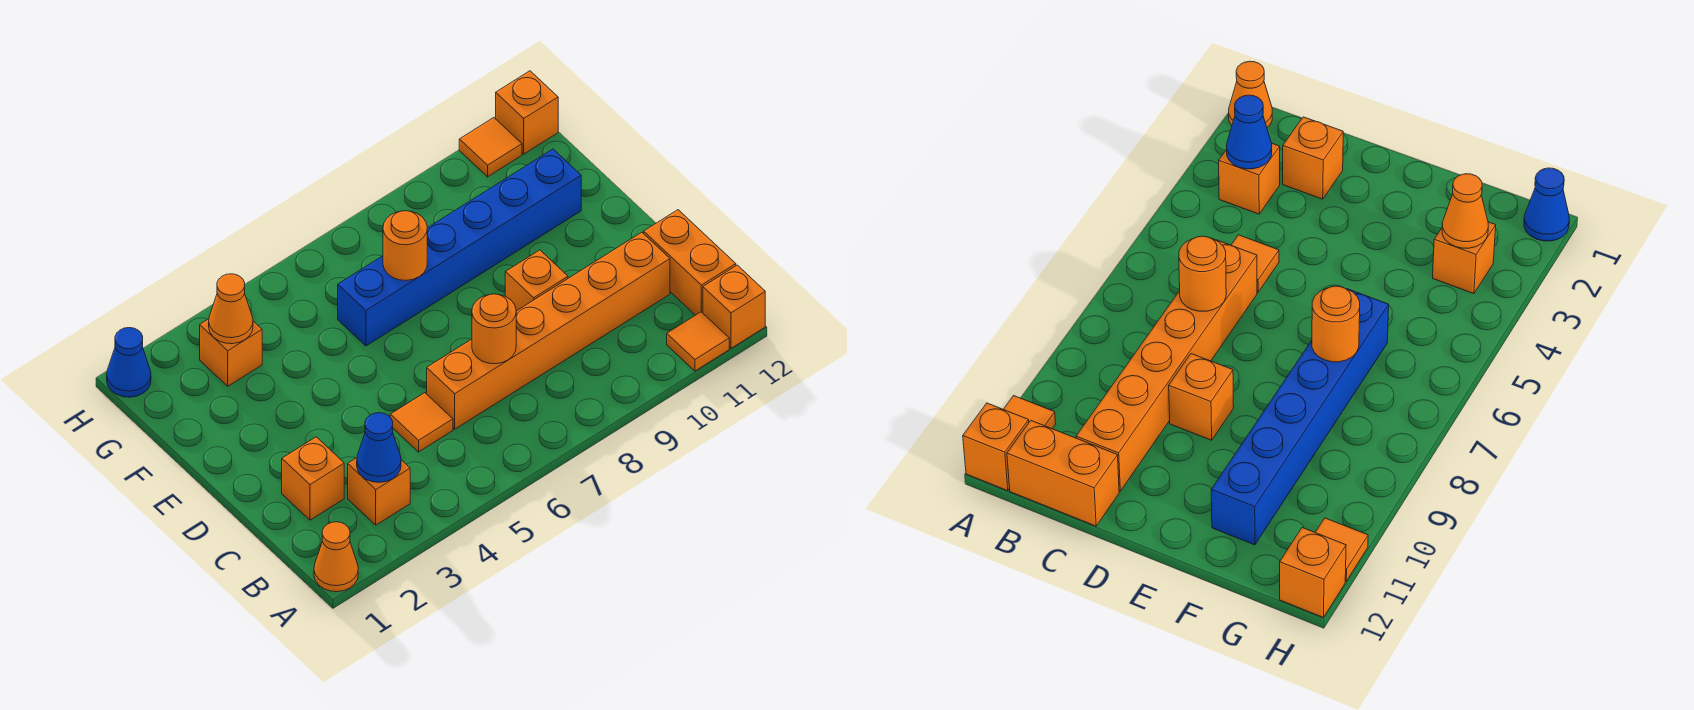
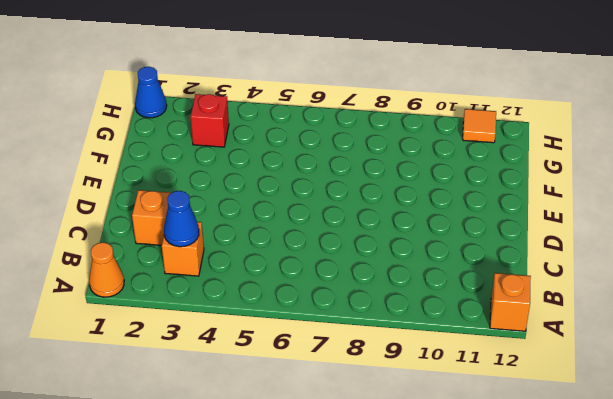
red brick G3 level 1 -> orange brick G3 level 1
none -> orange tile A11 level 1
none -> orange brick B12:C12 level 1
none -> orange tile C5 level 1

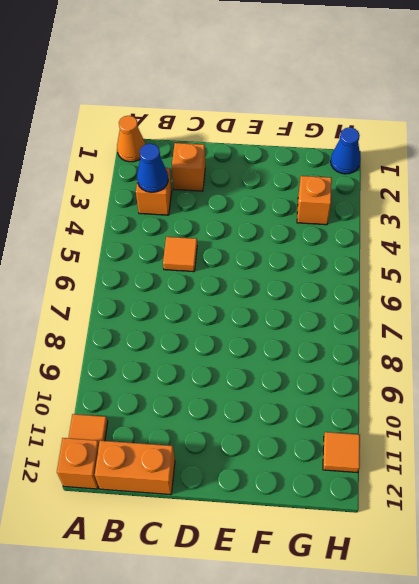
none -> orange brick C6:C11 level 1
none -> orange brick D9 level 1
none -> blue brick F6:F11 level 1

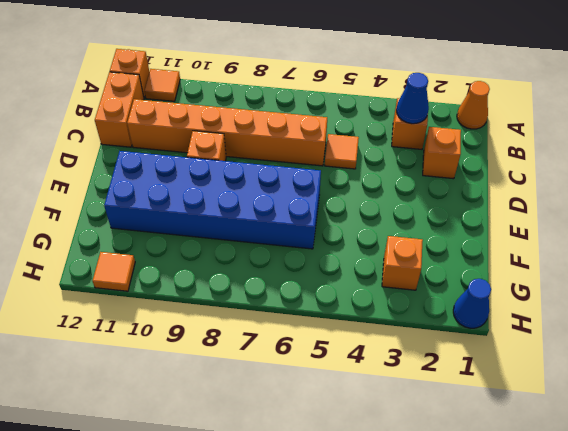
blue brick E6:F11 level 1 -> blue brick F6:F11 level 1
none -> orange brick H12 level 1
none -> orange round brick C7 level 2
none -> orange round brick F7 level 2

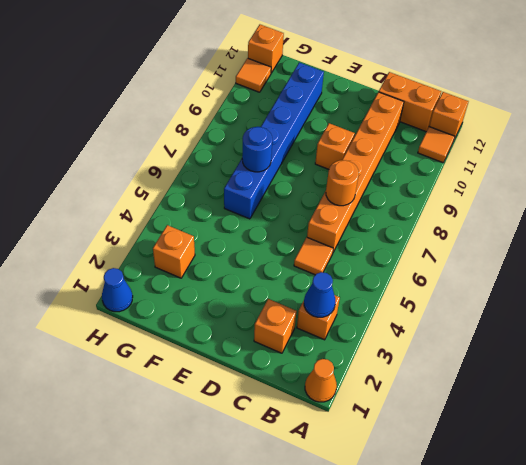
blue round brick F7 level 2 -> orange round brick F7 level 2
none -> orange cone G3 level 2

